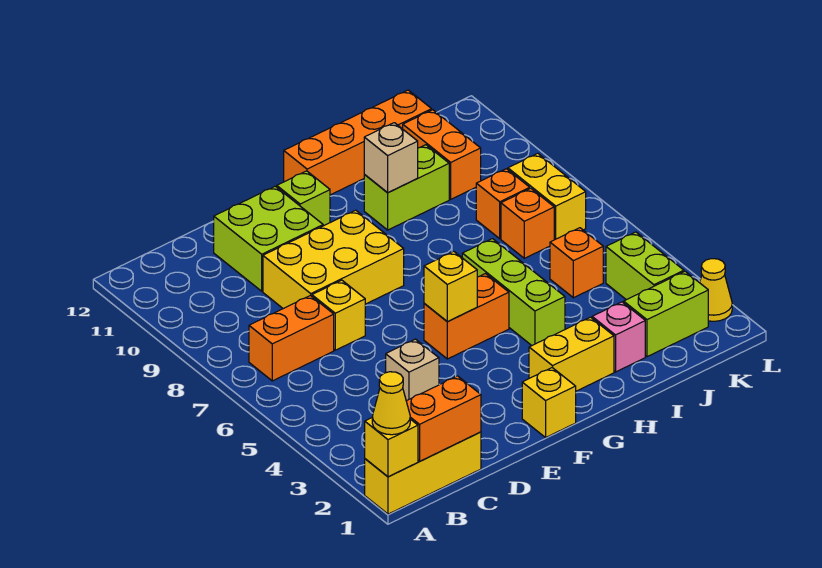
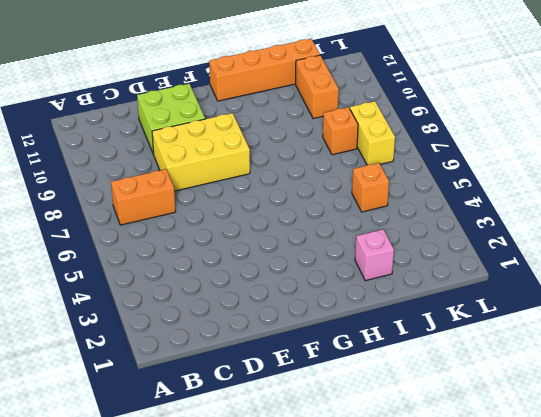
none -> yellow brick A1:C1 level 1
none -> tan brick D4 level 1
none -> yellow brick D7 level 1

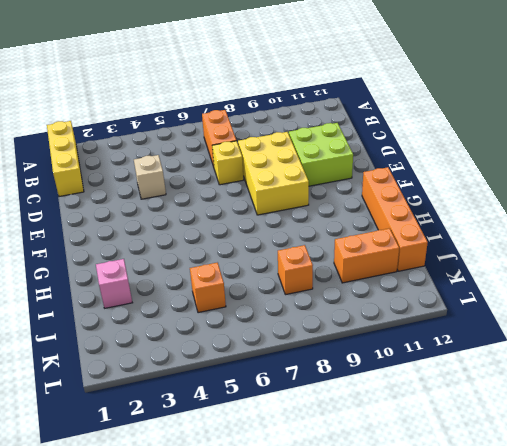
none -> yellow brick F1 level 1
none -> orange brick F5:G5 level 1
none -> lime brick F11 level 1

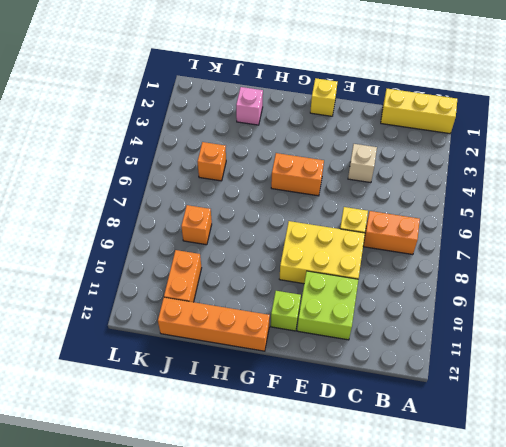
none -> yellow brick G2:H2 level 1
none -> lime brick H4:H6 level 1
none -> lime brick H10:I10 level 1

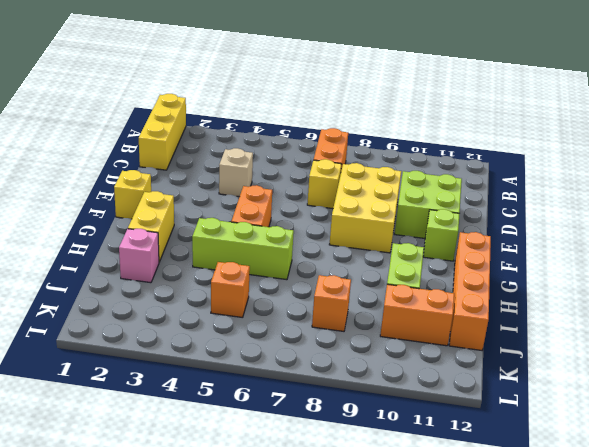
none -> lime brick J2:K2 level 1
none -> orange brick J7 level 1
none -> lime brick K3:K4 level 1

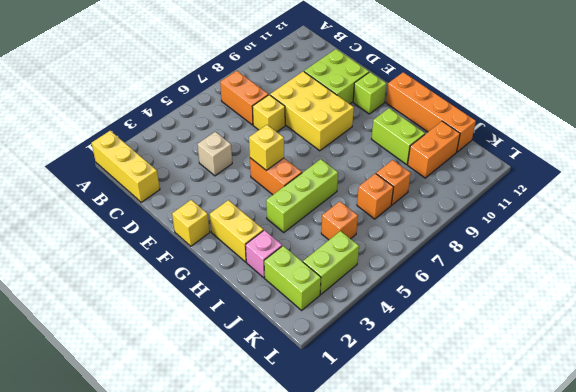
none -> yellow brick K7:K8 level 1
none -> yellow cone L2 level 1
none -> yellow brick A1 level 2

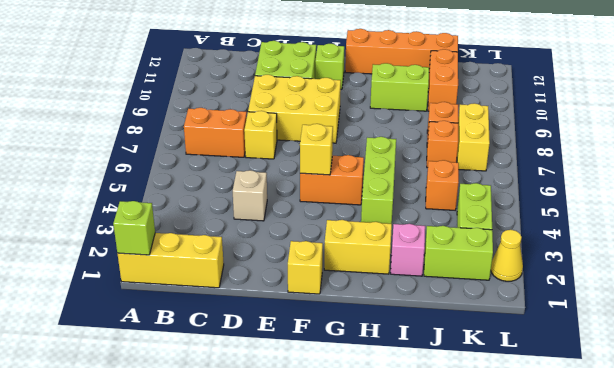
lime brick A1 level 2 -> yellow brick A1 level 2
none -> orange brick B1:C1 level 2
none -> tan brick H10 level 2
none -> yellow cone A1 level 3

